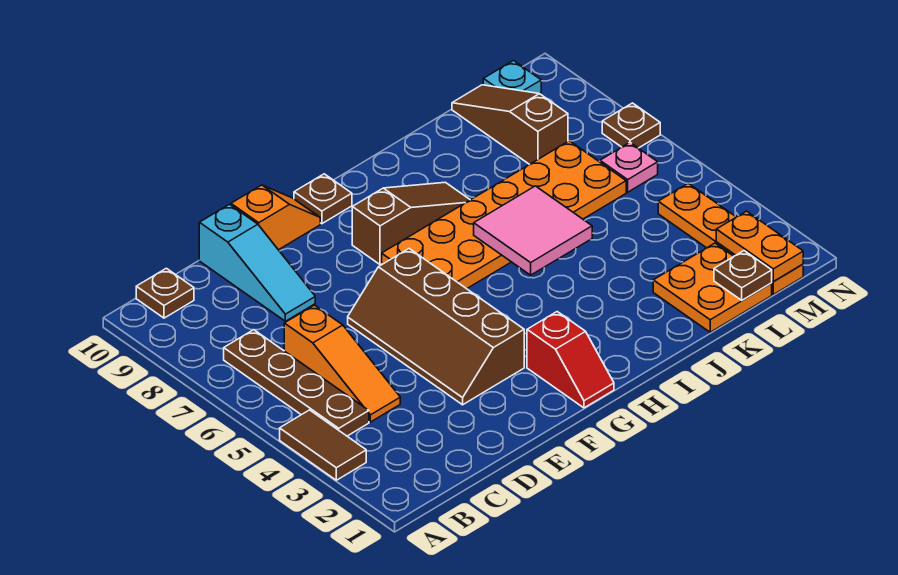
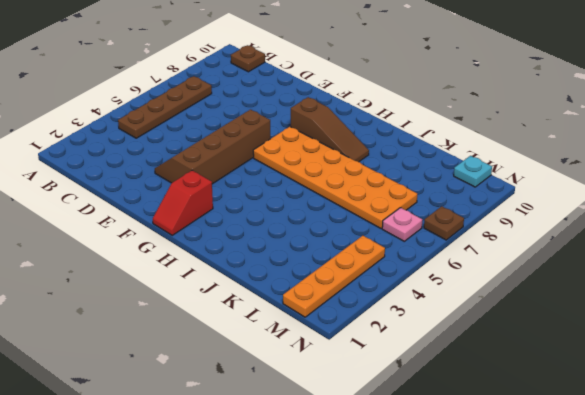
none -> brown tile A3:A4 level 1
none -> orange slope C4:C6 level 1 top 6
none -> cyan slope D8:D10 level 1 top 10

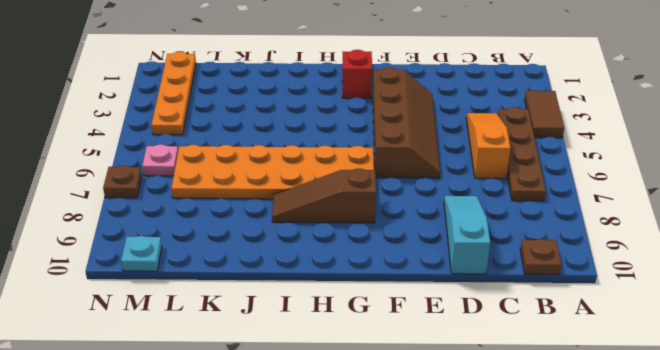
none -> orange slope E10:F10 level 1 top E
none -> brown plate G10 level 1
none -> orange plate K1:L2 level 1

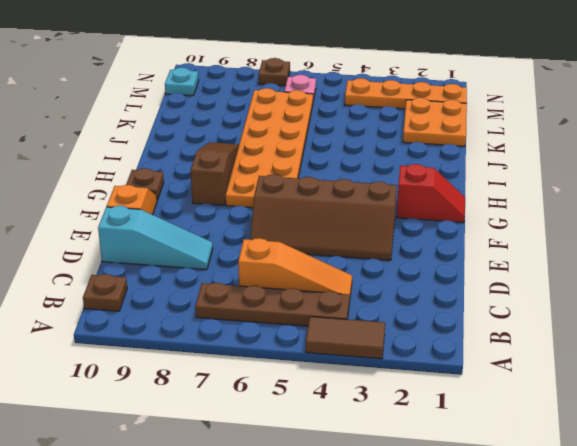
none -> brown slope L8:L10 level 1 top 8
none -> pink tile I5:J6 level 2
none -> brown plate L1 level 2

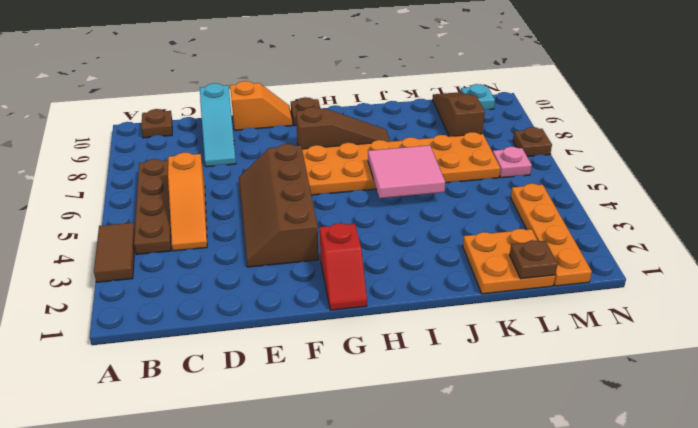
none -> orange plate M1:M2 level 2

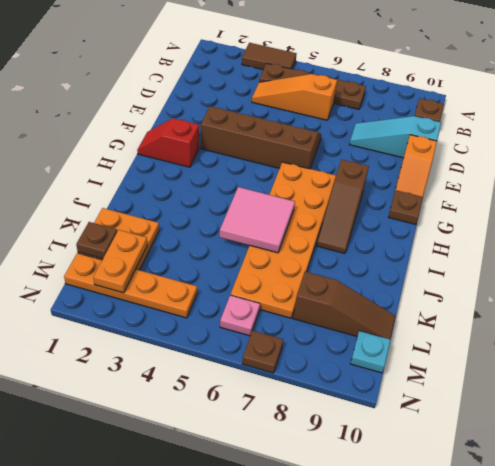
orange plate L2:M2 level 2 -> orange plate M1:M2 level 2

